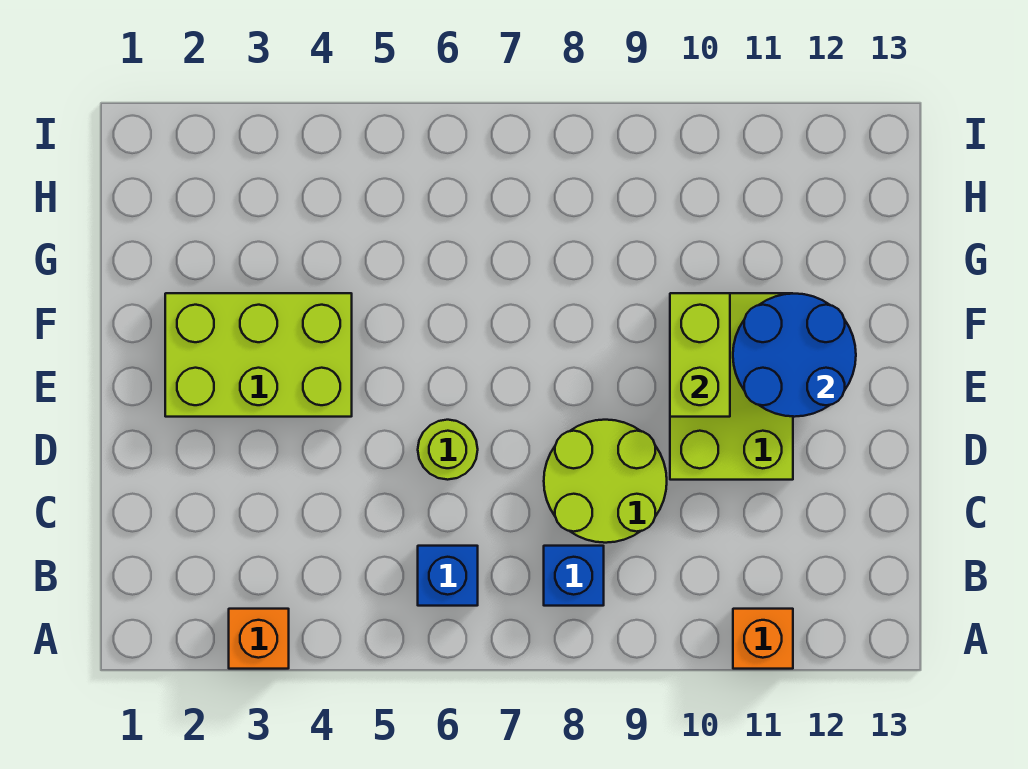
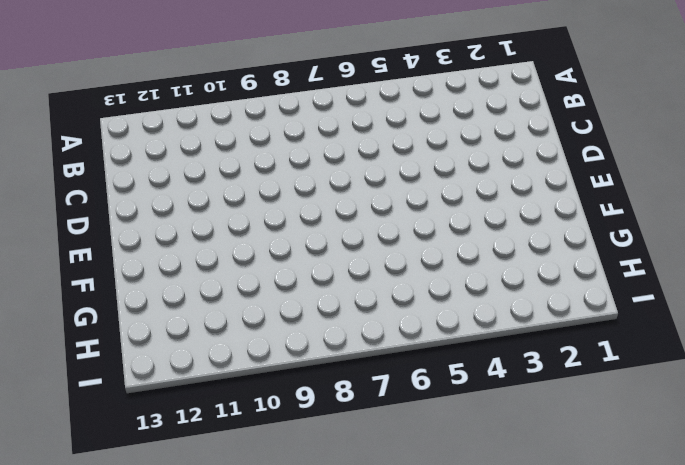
none -> orange brick A3 level 1
none -> orange brick A11 level 1

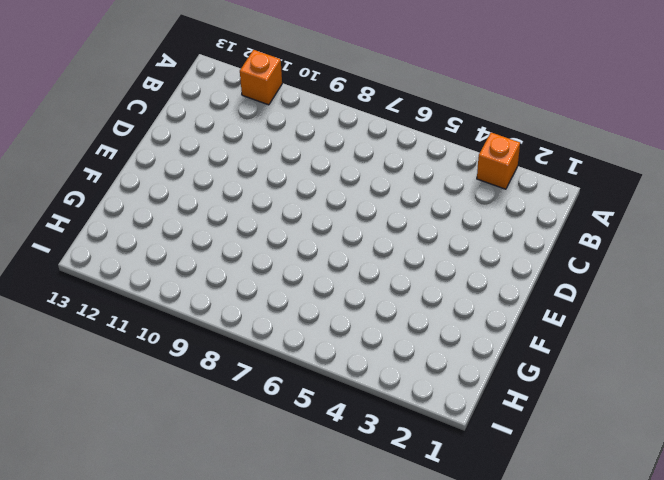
none -> blue brick B6 level 1
none -> blue brick B8 level 1

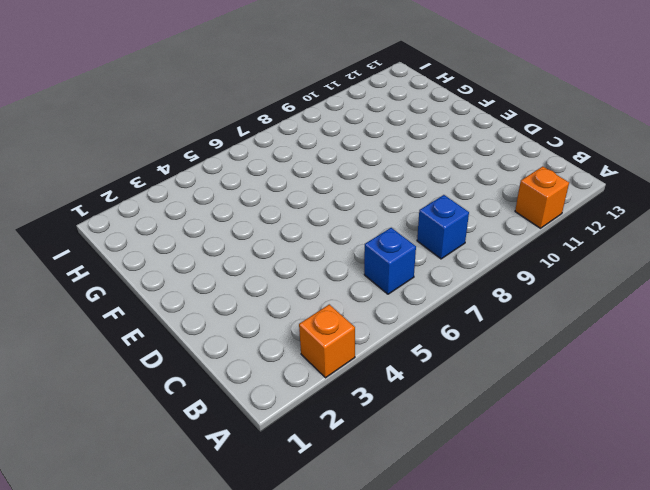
none -> lime round brick C8:D9 level 1
none -> lime round brick D6 level 1

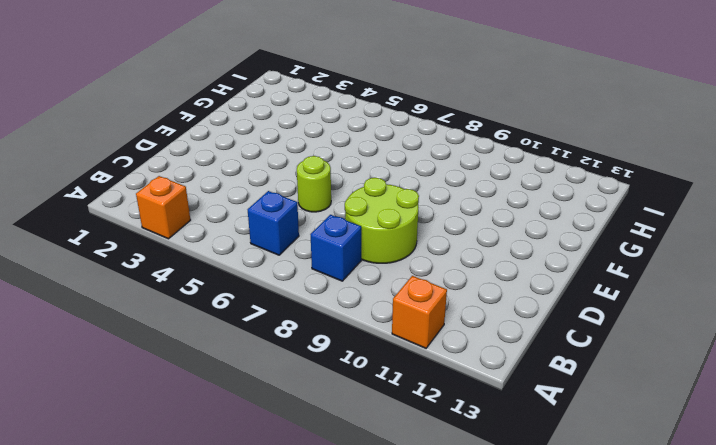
none -> lime brick D10:F11 level 1
none -> lime brick E2:F4 level 1

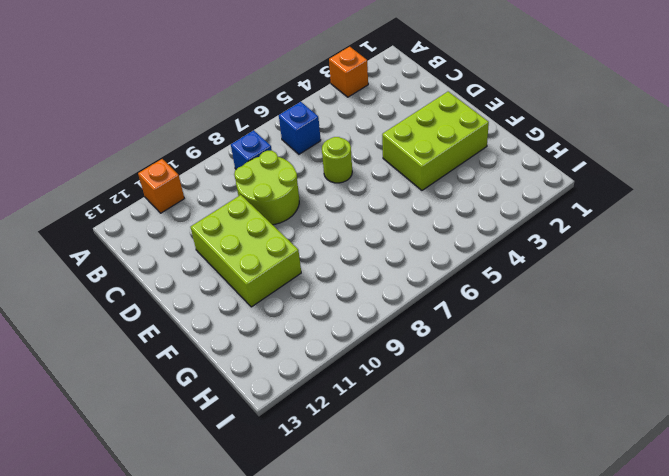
none -> lime brick E10:F10 level 2
none -> blue round brick E11:F12 level 2

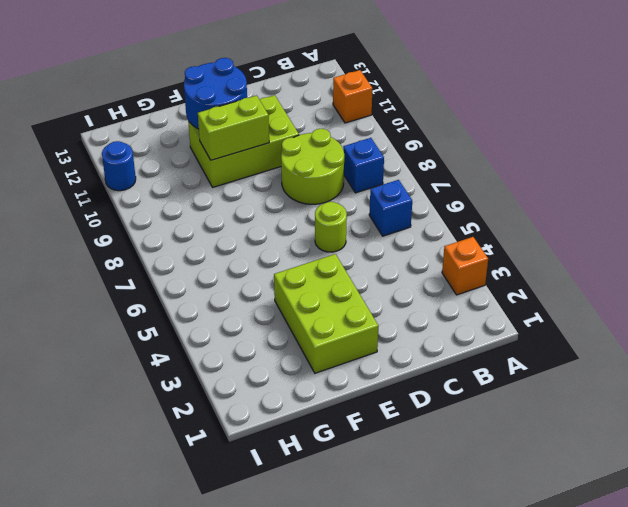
blue round brick I11 level 1 -> none

